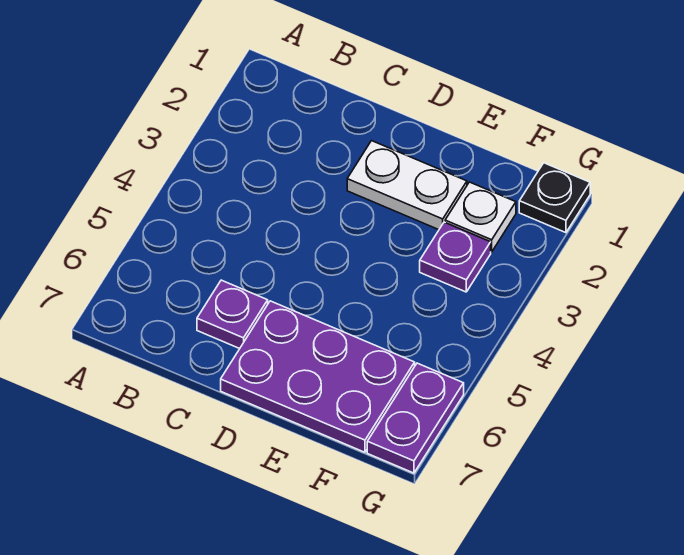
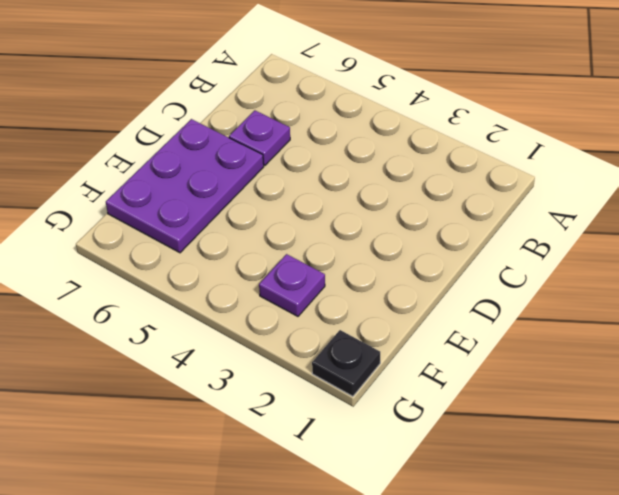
none -> white plate D2:E2 level 1
none -> white plate F2 level 1

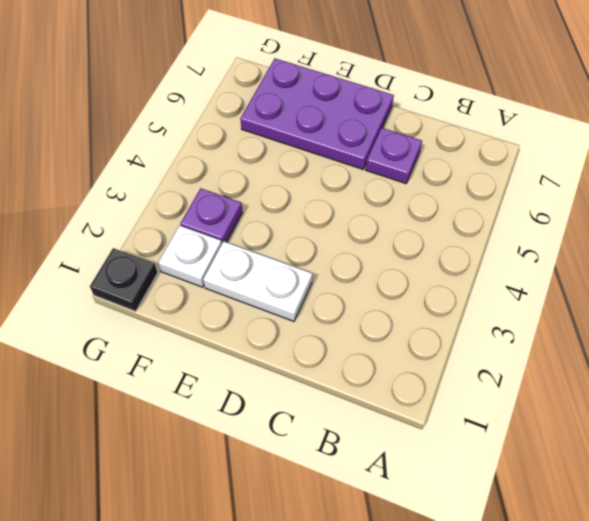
none -> purple plate G6:G7 level 1

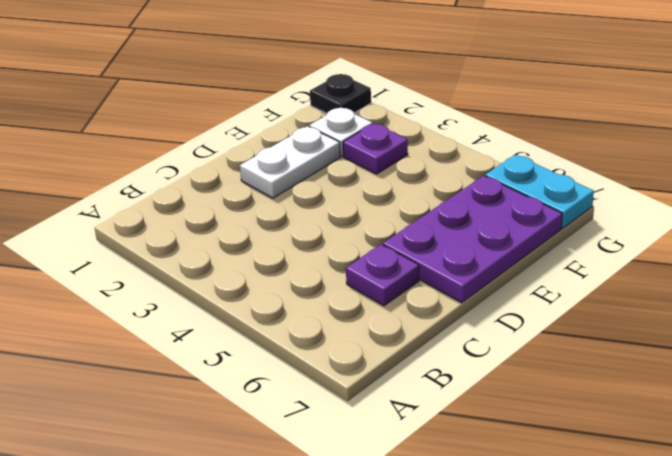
cyan plate G6:G7 level 1 -> purple plate G6:G7 level 1

